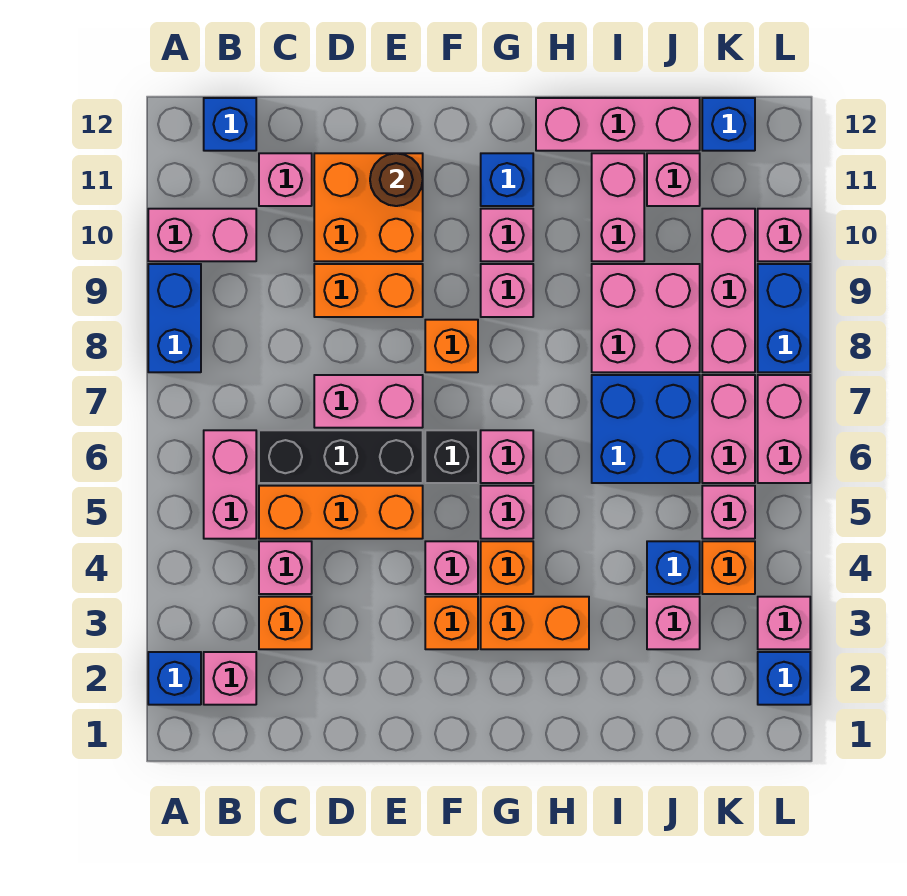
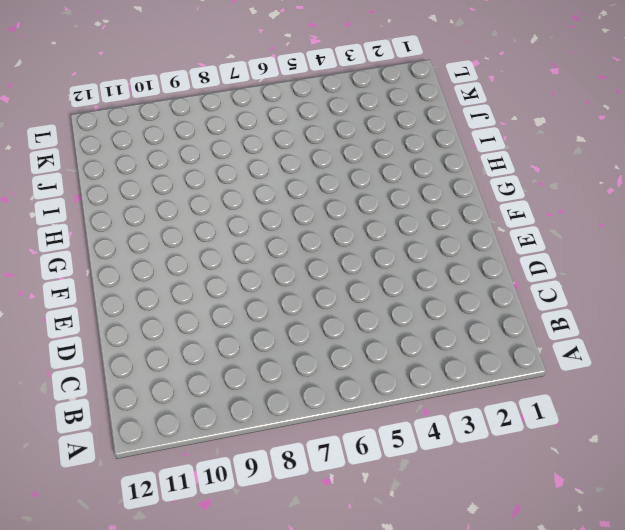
none -> blue brick A2 level 1
none -> blue brick A8:A9 level 1
none -> pink brick A10:B10 level 1
none -> pink brick B2 level 1

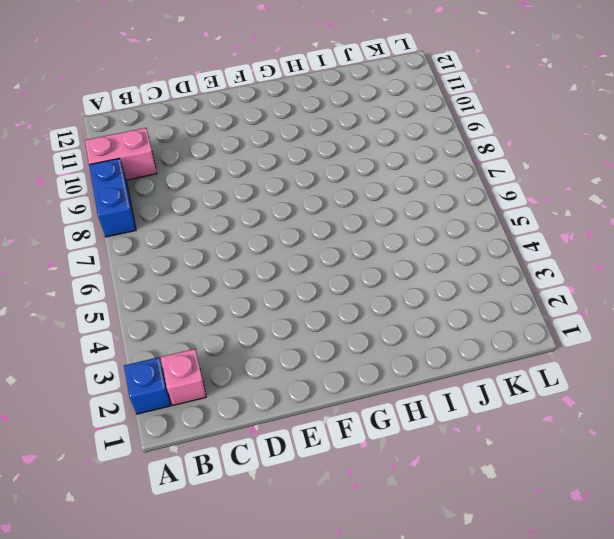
none -> pink brick B5:B6 level 1
none -> blue brick B12 level 1
none -> orange brick C3 level 1
none -> pink brick C4 level 1

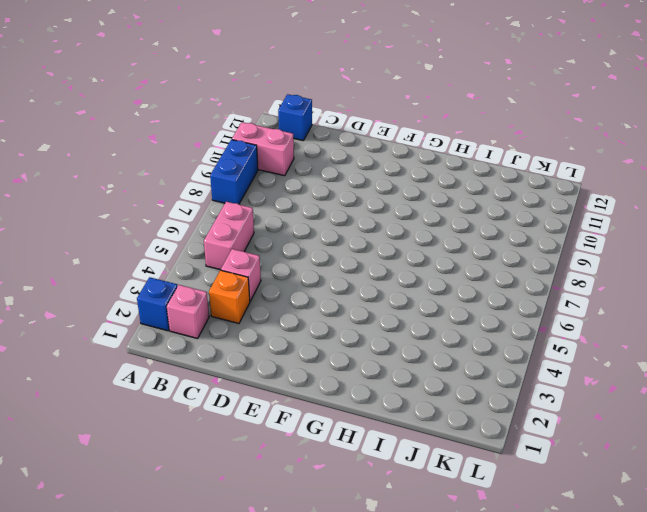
none -> orange brick C5:E5 level 1
none -> black brick C6:E6 level 1
none -> pink brick C11 level 1
none -> pink brick D7:E7 level 1

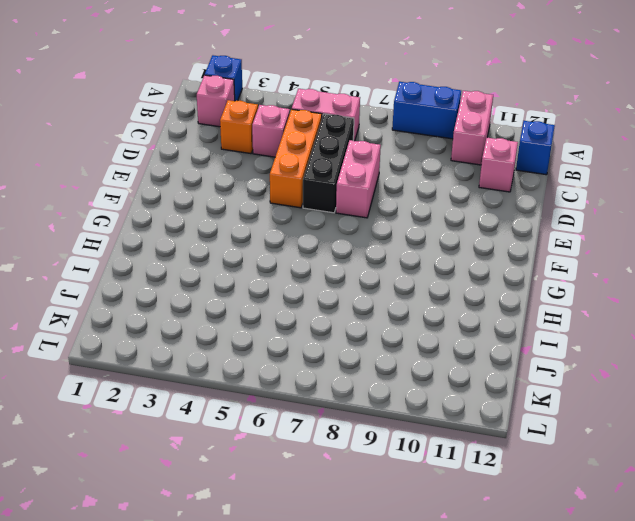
none -> orange brick D9:E9 level 1
none -> orange brick D10:E11 level 1
none -> orange brick F3 level 1
none -> pink brick F4 level 1

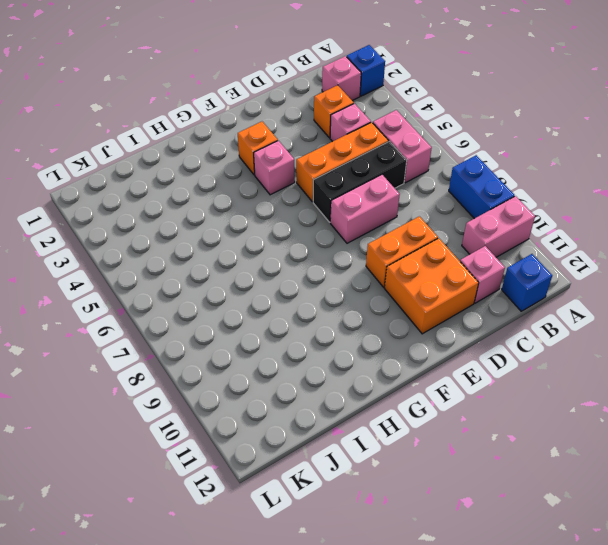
none -> black brick F6 level 1
none -> orange brick F8 level 1
none -> orange brick G3:H3 level 1
none -> orange brick G4 level 1

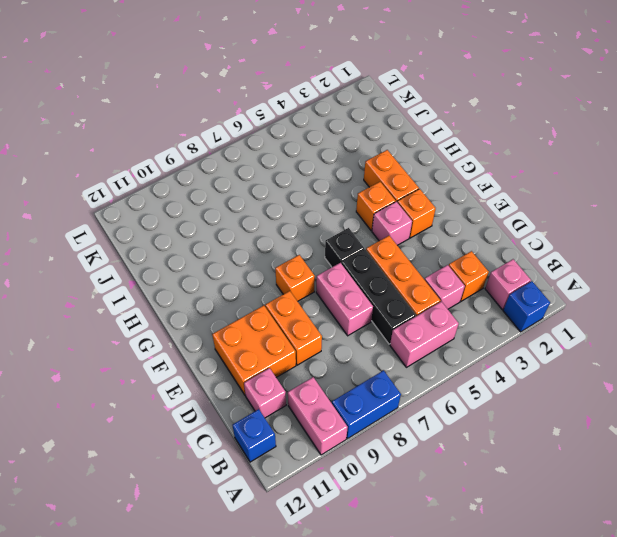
none -> pink brick G5 level 1
none -> pink brick G6 level 1
none -> pink brick G9 level 1
none -> pink brick G10 level 1

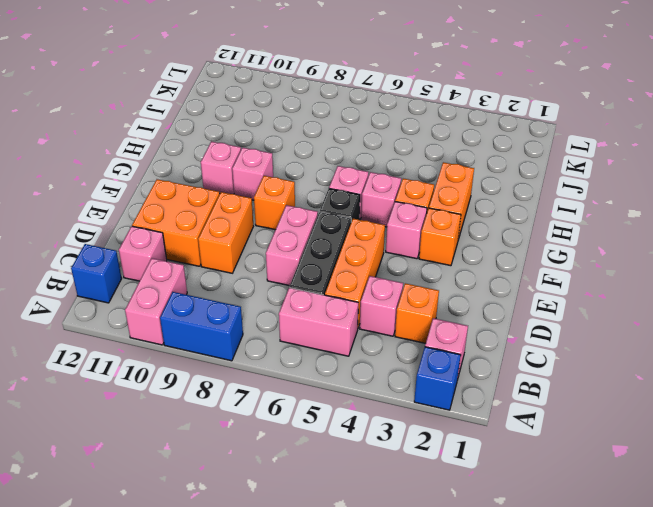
none -> blue brick G11 level 1
none -> pink brick H12:J12 level 1
none -> blue brick I6:J7 level 1
none -> pink brick I8:J9 level 1

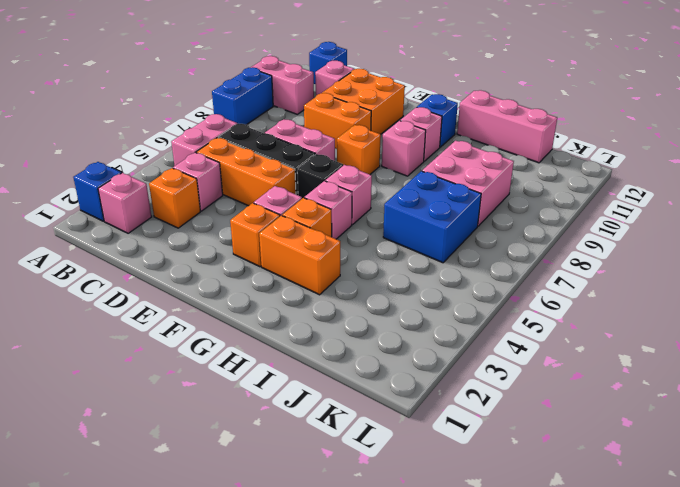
none -> pink brick I10:I11 level 1
none -> pink brick J3 level 1
none -> blue brick J4 level 1
none -> pink brick J11 level 1

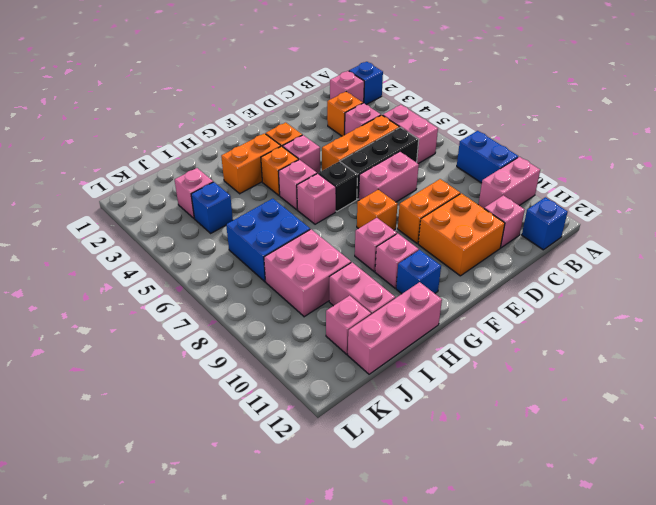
none -> orange brick K4 level 1
none -> pink brick K5 level 1
none -> pink brick K6:K7 level 1
none -> pink brick K8:K10 level 1

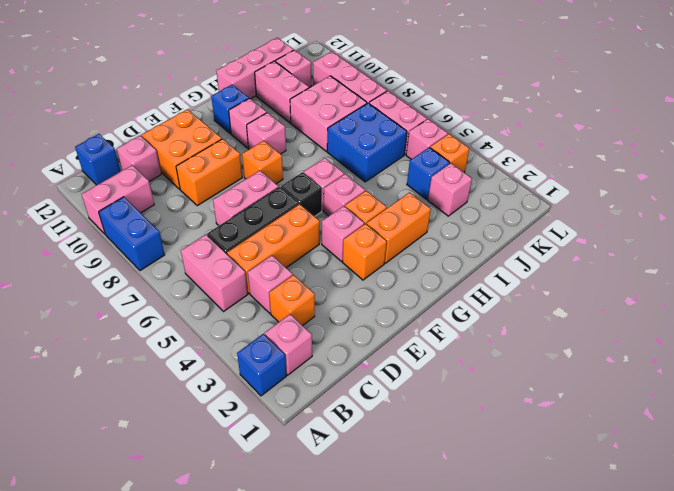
none -> blue brick K12 level 1
none -> blue brick L2 level 1
none -> pink brick L3 level 1
none -> pink brick L6:L7 level 1

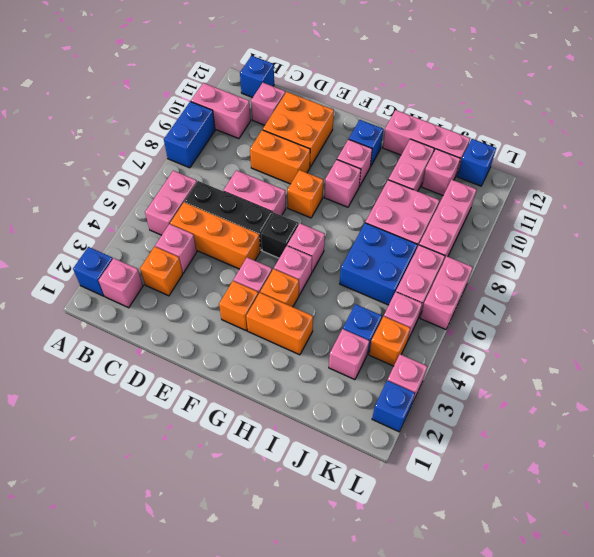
none -> blue brick L8:L9 level 1
none -> pink brick L10 level 1
none -> brown round brick E11 level 2

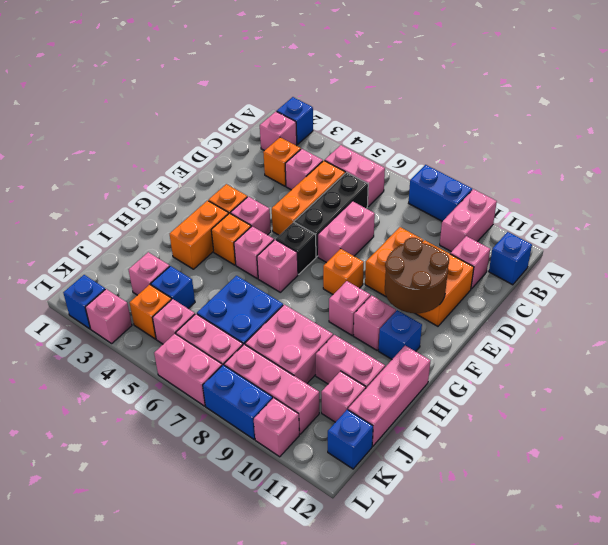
brown round brick E10:F11 level 2 -> brown round brick E11 level 2

